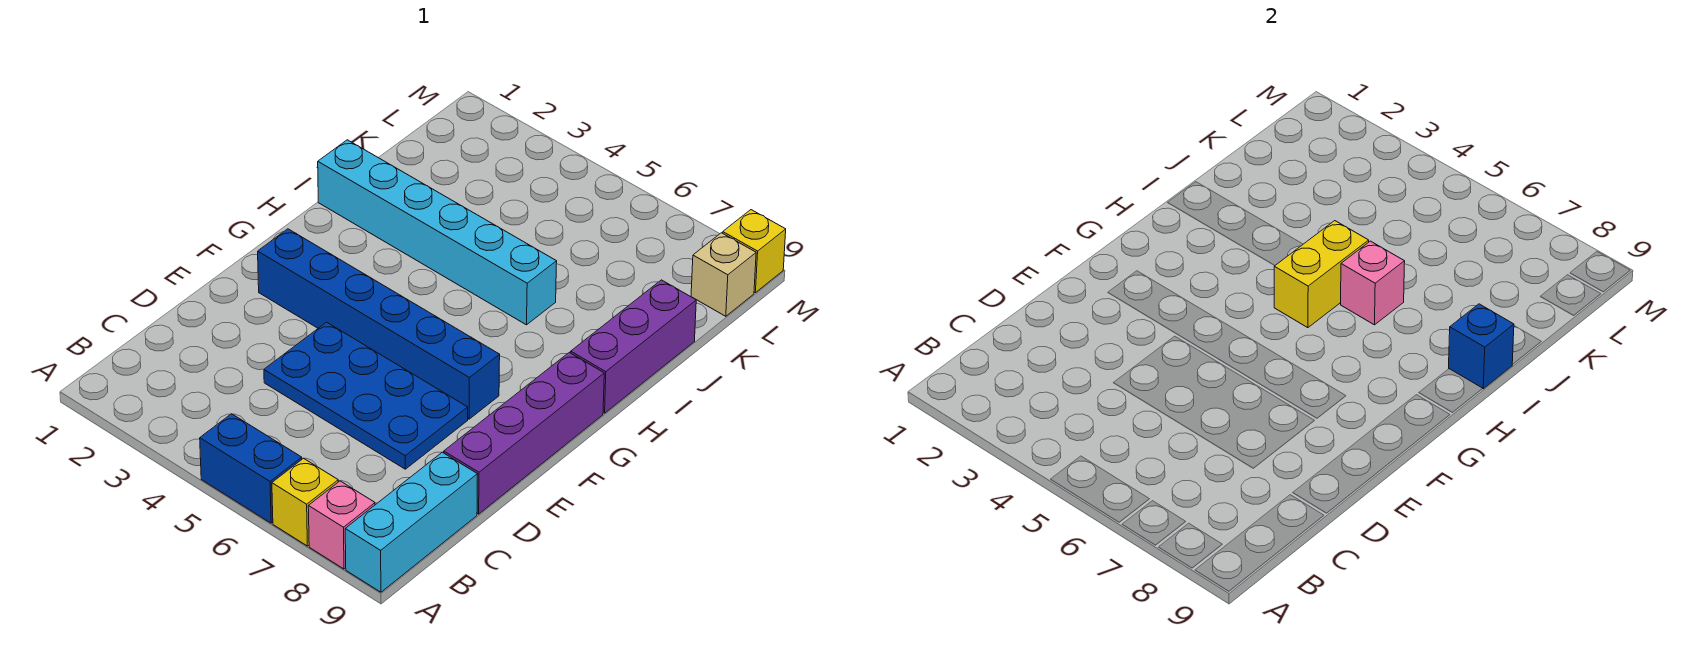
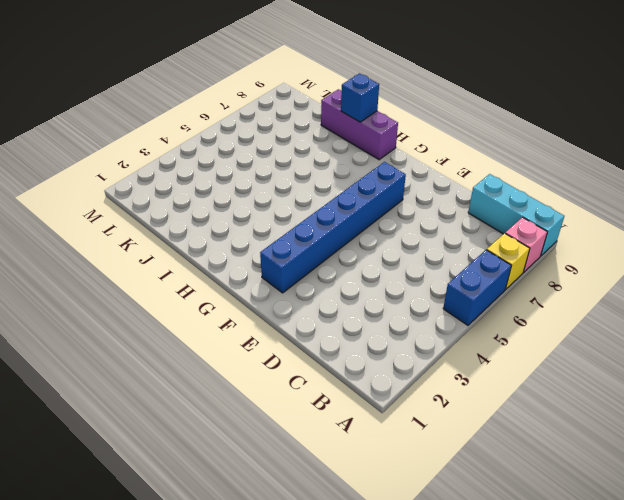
none -> blue plate D4:E7 level 1
none -> purple brick D9:G9 level 1
none -> cyan brick I1:I6 level 1

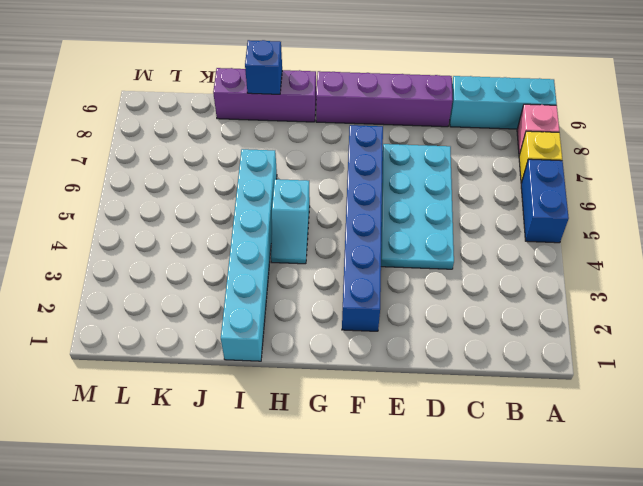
cyan plate D4:E7 level 1 -> blue plate D4:E7 level 1
cyan slope H4:H5 level 1 top 5 -> none
none -> tan brick L9 level 1
none -> yellow brick M9 level 1
none -> yellow brick H5:I5 level 2

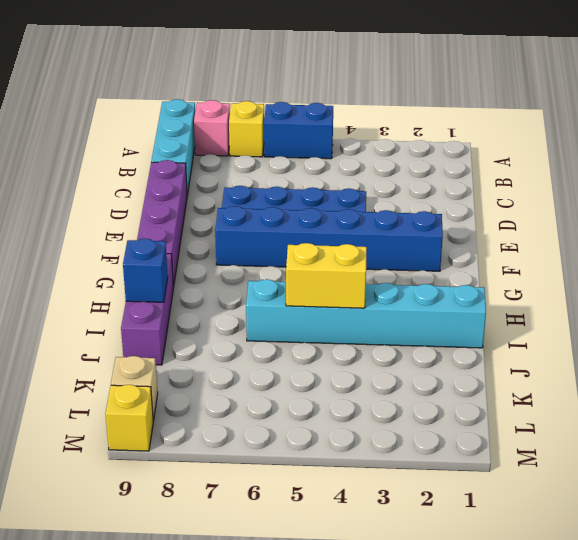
yellow brick I4:I5 level 2 -> yellow brick H5:I5 level 2
none -> pink brick I6 level 2

